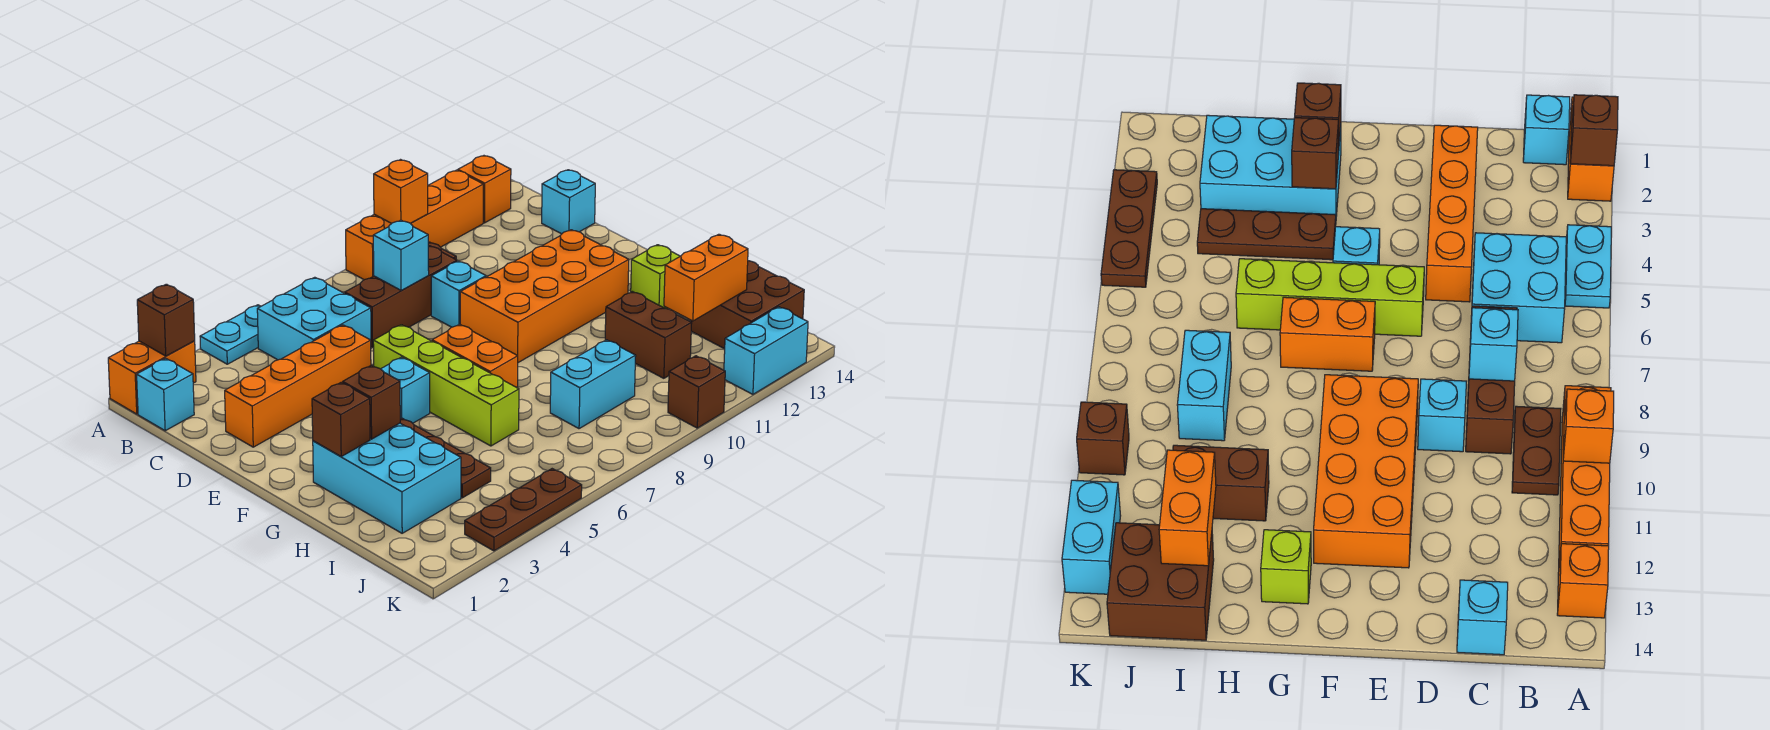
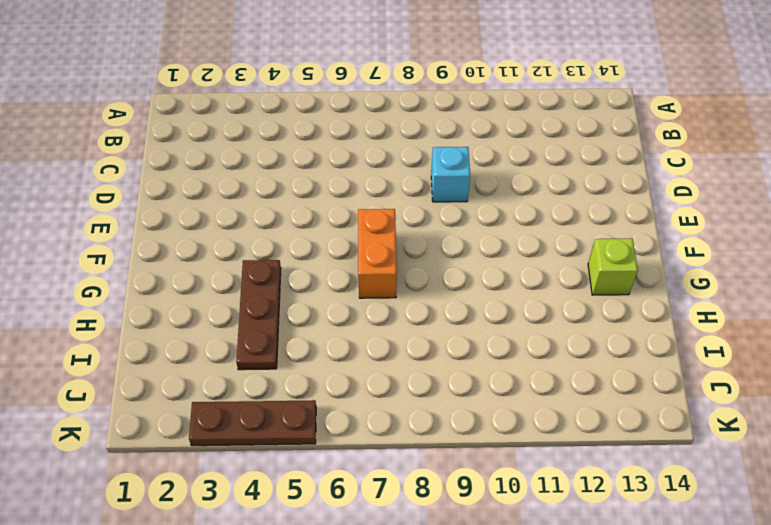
none -> orange brick A1:A2 level 1
none -> cyan plate A4:A5 level 1
none -> orange brick A9:A12 level 1
none -> orange brick A13 level 1

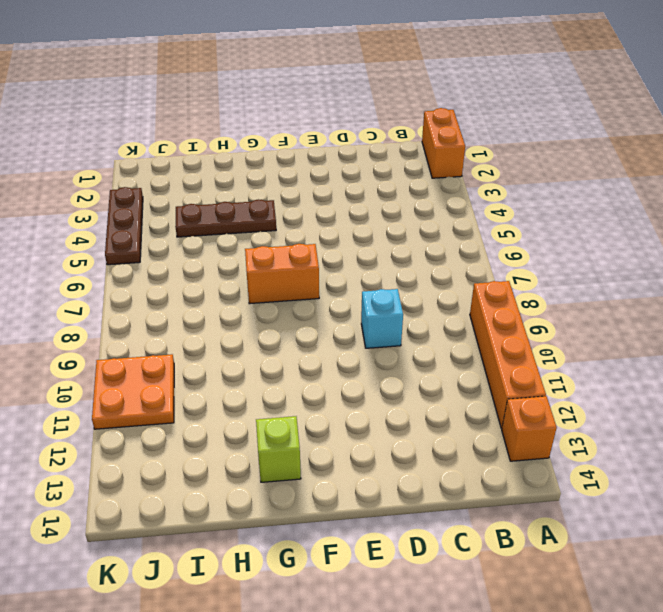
orange plate J10:K11 level 1 -> brown brick K10 level 1
none -> cyan plate A4:A5 level 1
none -> cyan brick B1 level 1
none -> cyan brick B5:C6 level 1
none -> brown plate B9:B10 level 1

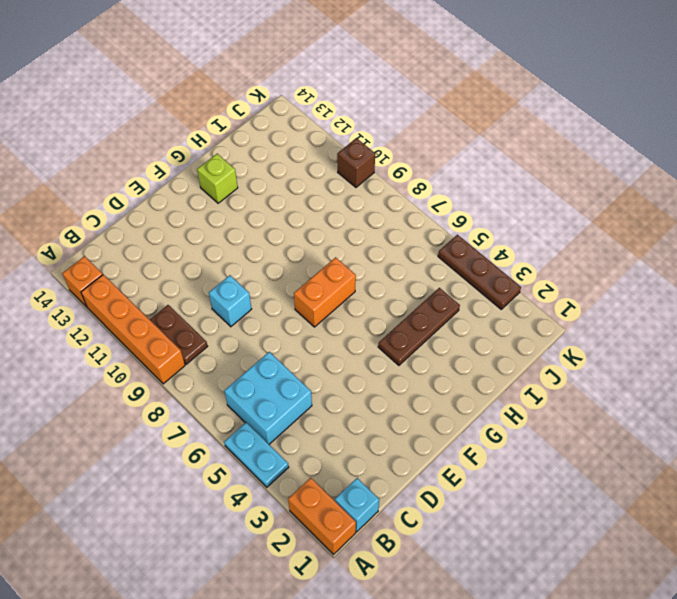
none -> brown brick C7:C9 level 1
none -> cyan brick C14 level 1
none -> orange brick D2:D5 level 1
none -> lime brick E6:H6 level 1

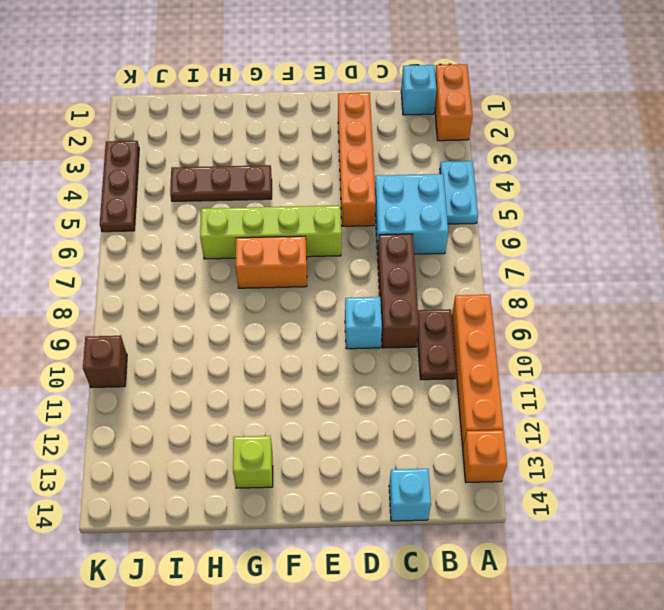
none -> orange brick E9:F12 level 1
none -> cyan brick F5 level 1
none -> cyan brick G2:I3 level 1
none -> brown brick H11:I11 level 1

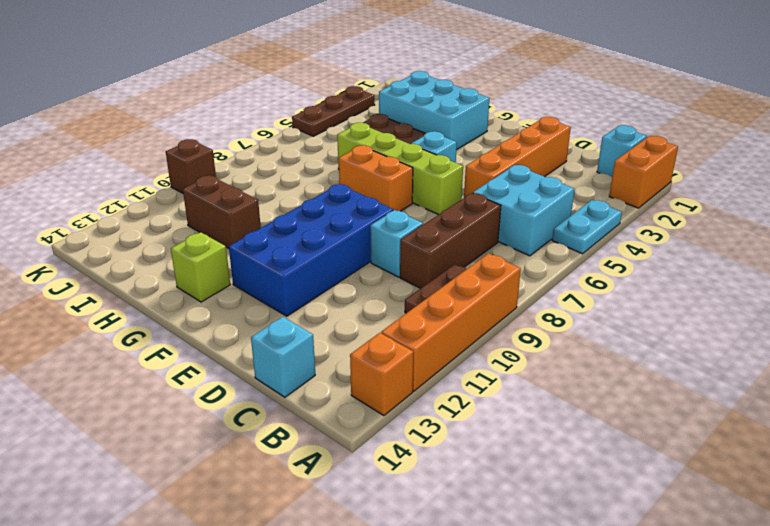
blue brick E9:F12 level 1 -> orange brick E9:F12 level 1
none -> cyan brick I8:I9 level 1
none -> brown brick I13:J14 level 1
none -> cyan brick K12:K13 level 1
none -> brown brick A2 level 2

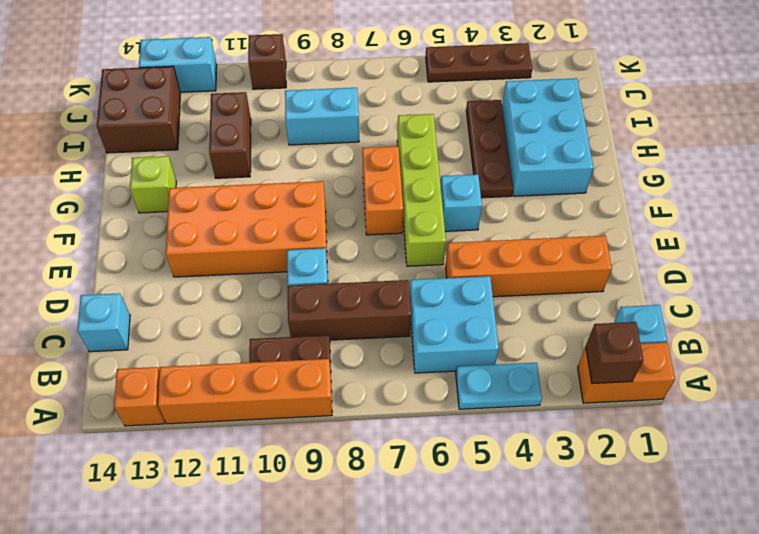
none -> orange brick A10 level 2
none -> cyan brick C8 level 2
none -> brown brick G2 level 2
none -> brown brick G3 level 2

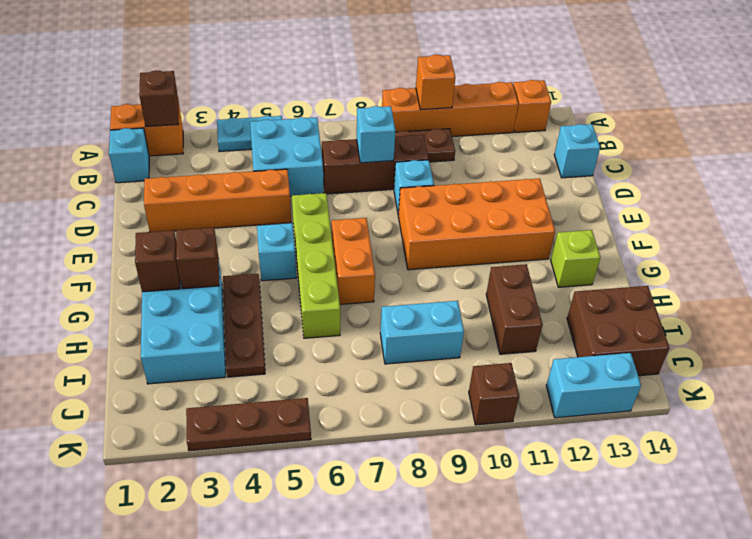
none -> orange brick I12:I13 level 2

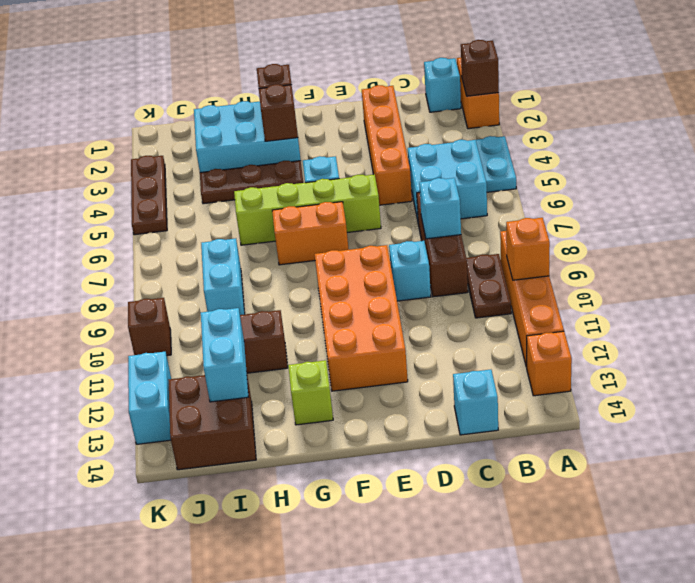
cyan brick I12:I13 level 2 -> orange brick I12:I13 level 2

